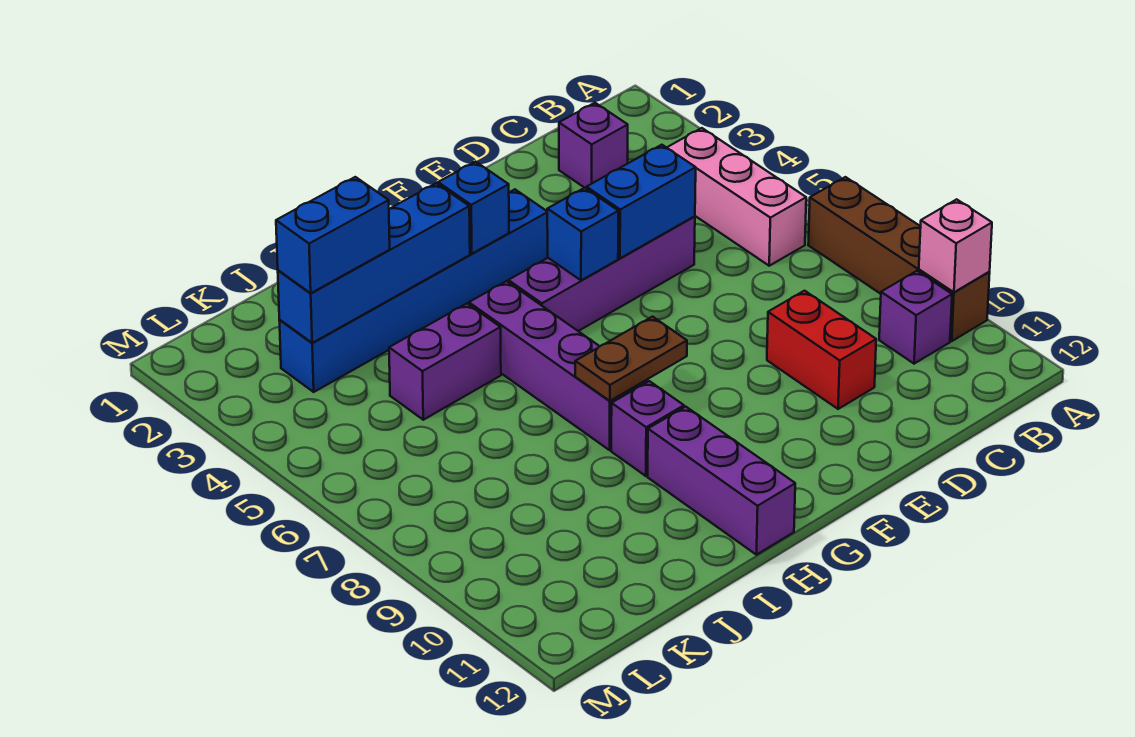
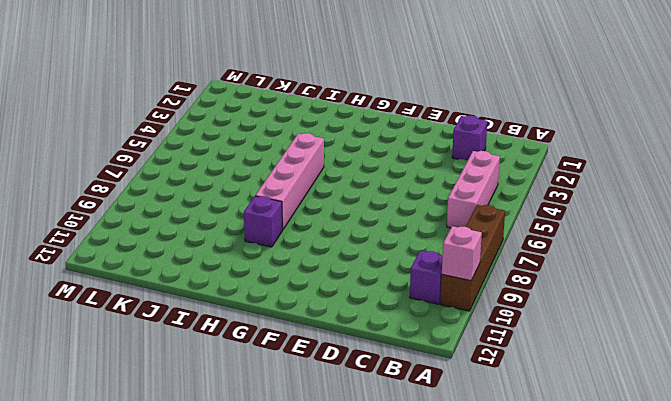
pink brick H5:H8 level 1 -> purple brick H5:H8 level 1
none -> purple brick D5:G5 level 1
none -> red brick D9:D10 level 1
none -> blue brick F3:K3 level 1

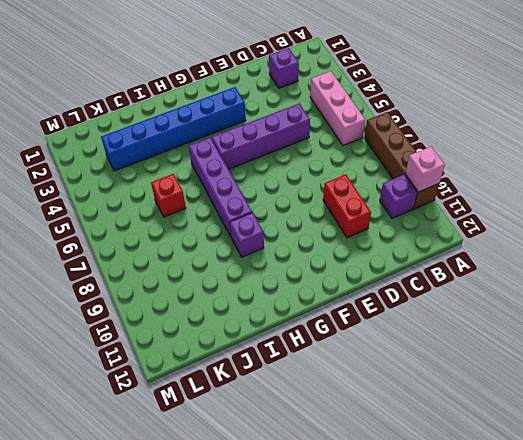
red brick J6 level 1 -> none
none -> purple brick H10:H12 level 1
none -> purple brick I5:J5 level 1
none -> blue brick D5:E5 level 2

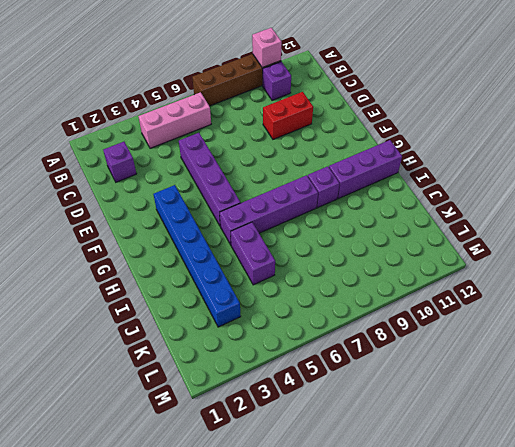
none -> blue brick D5:E5 level 2
none -> blue brick F5 level 2
none -> blue brick G3 level 2

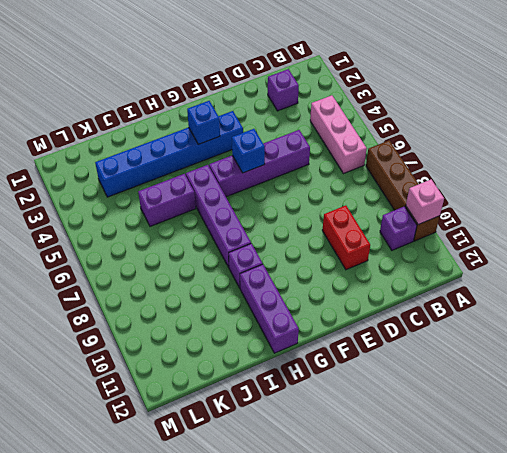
none -> blue brick D5:E5 level 2
none -> brown plate G8:H8 level 2
none -> blue brick H3:K3 level 2

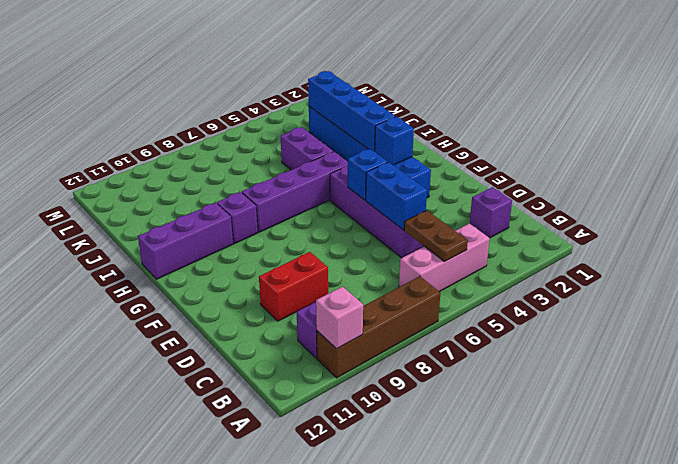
brown plate B5:C5 level 2 -> brown plate G8:H8 level 2
none -> blue brick J3:K3 level 3

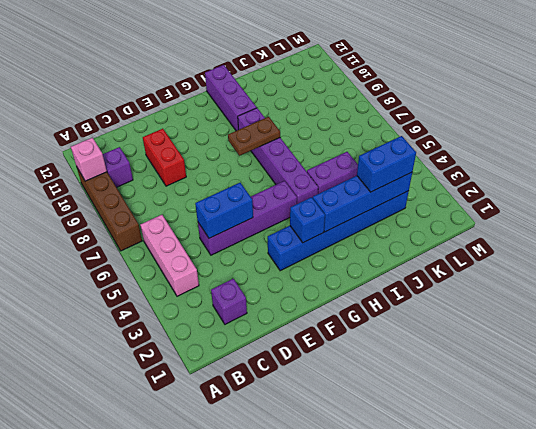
none -> blue brick F5 level 2

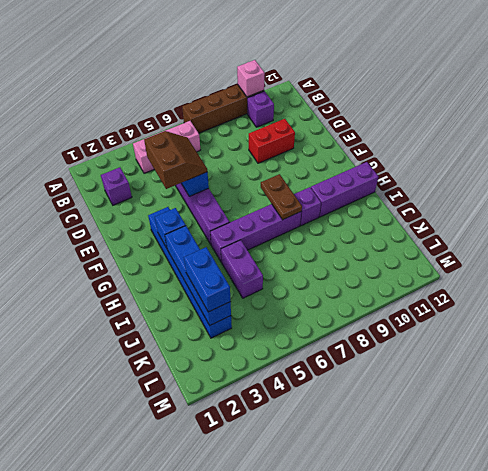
brown slope D4:E5 level 3 top 4 -> none
none -> blue brick F5 level 2

